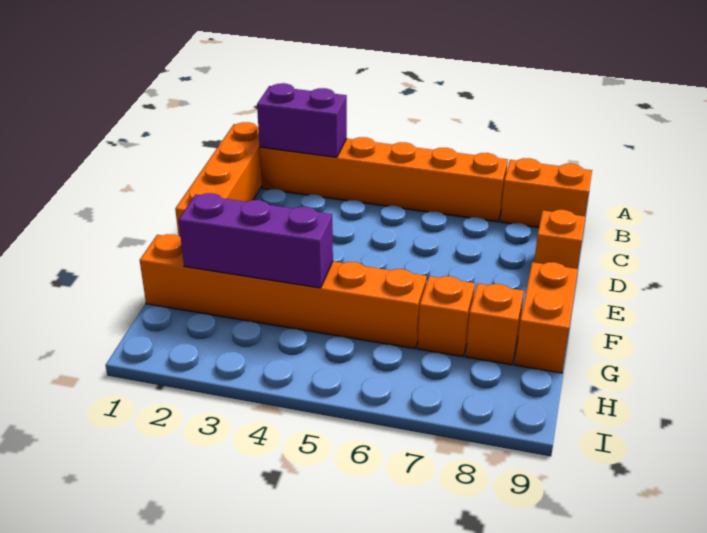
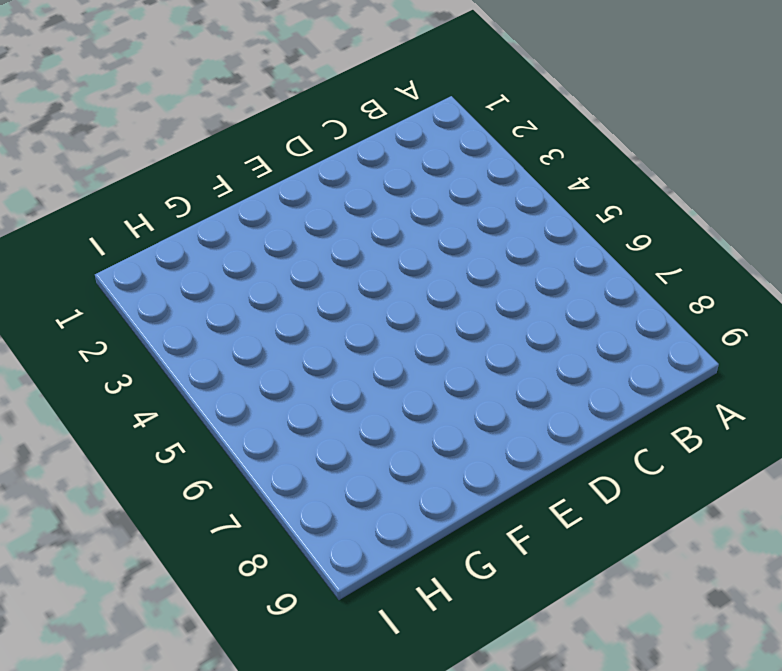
none -> orange brick B1:E1 level 1
none -> orange brick B2:B7 level 1

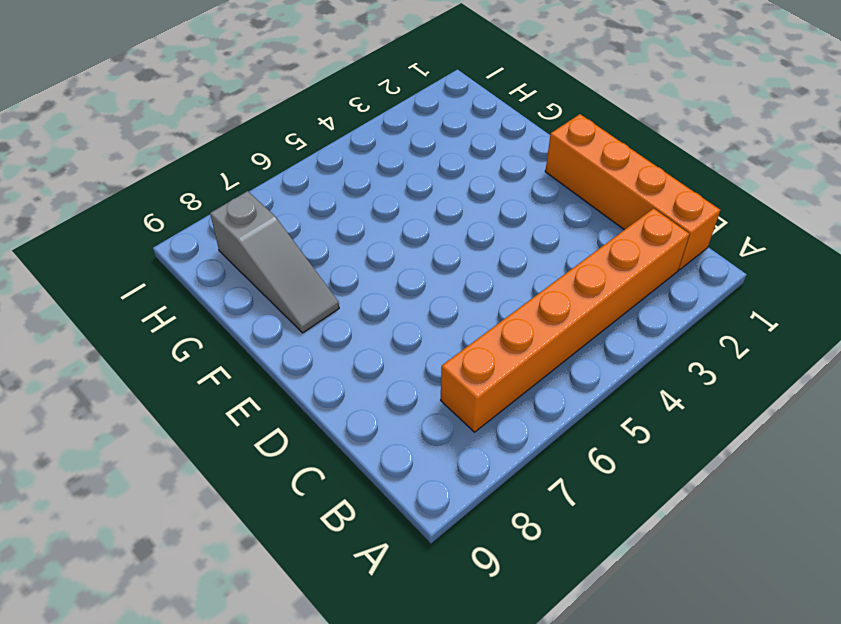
grey slope F8:H8 level 1 top H -> orange brick G8 level 1
none -> orange brick B8:B9 level 1
none -> orange brick D9 level 1

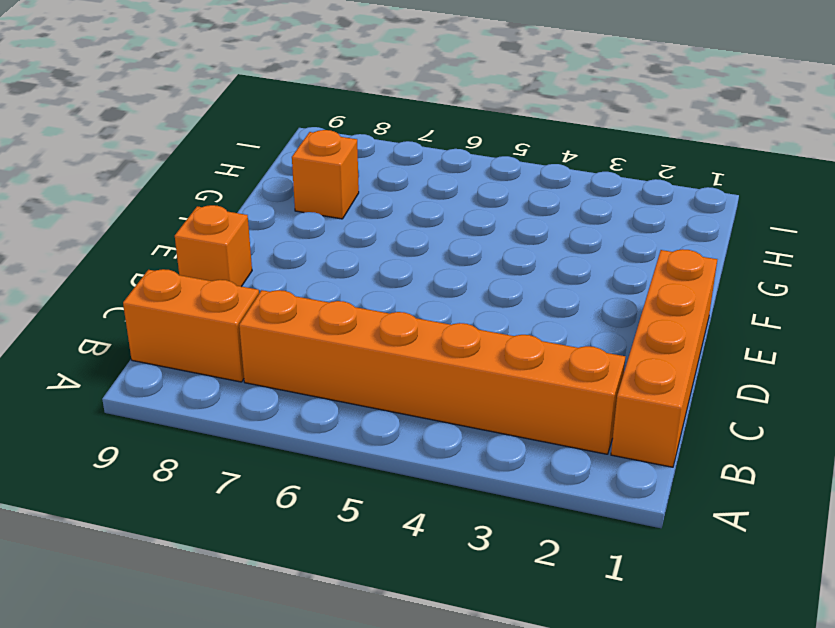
none -> orange brick F9:G9 level 1
none -> orange brick G1:G6 level 1

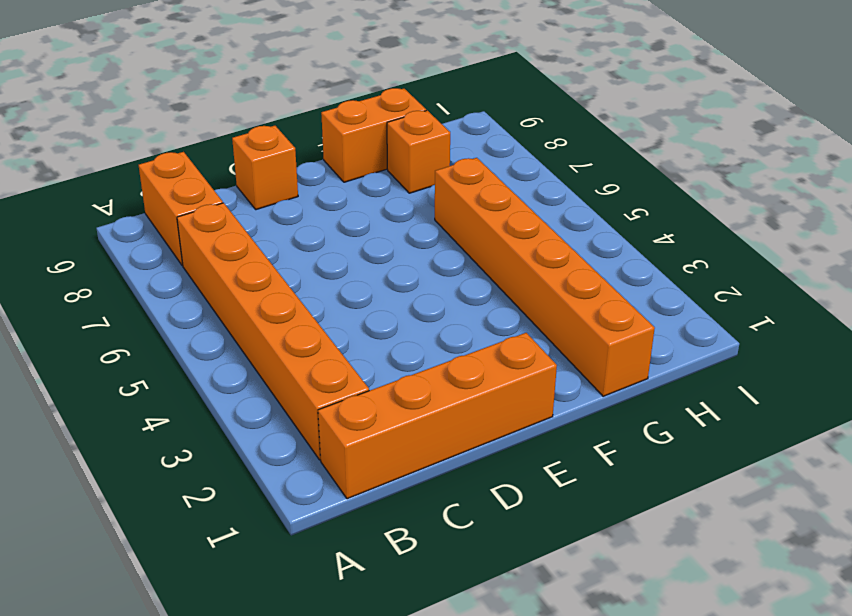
none -> orange brick G7 level 1
none -> purple brick B2:B3 level 2

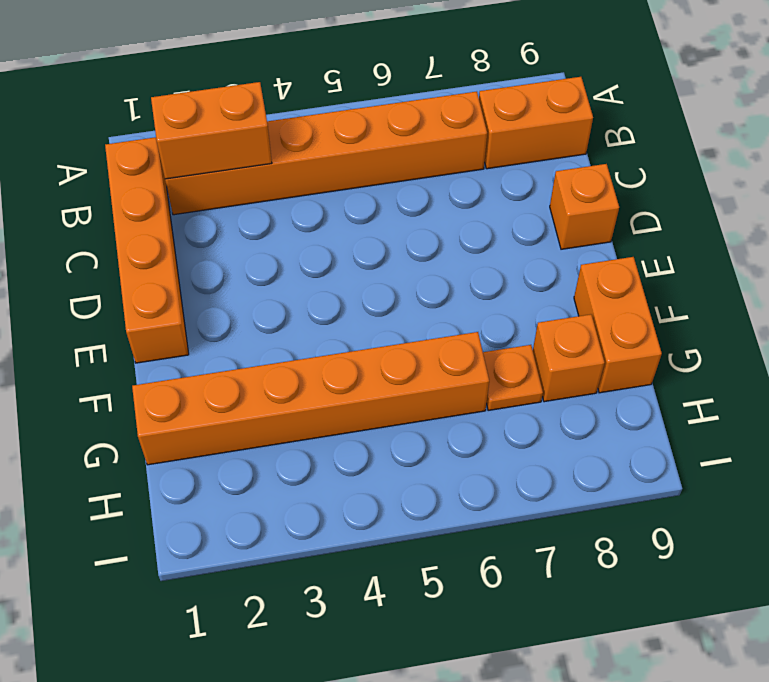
orange brick B2:B3 level 2 -> purple brick B2:B3 level 2
orange plate G7 level 1 -> orange brick G7 level 1
none -> purple brick G2:G4 level 2

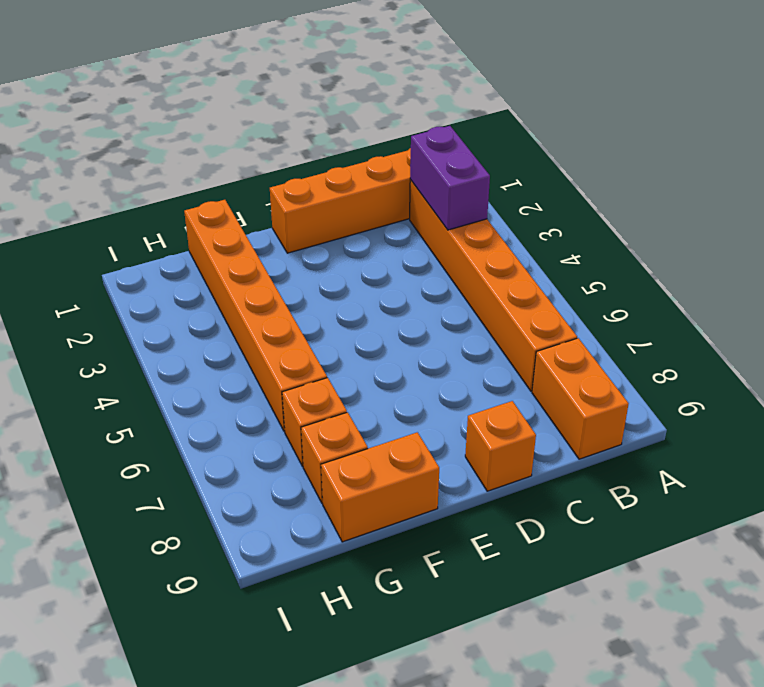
none -> purple brick G2:G4 level 2

